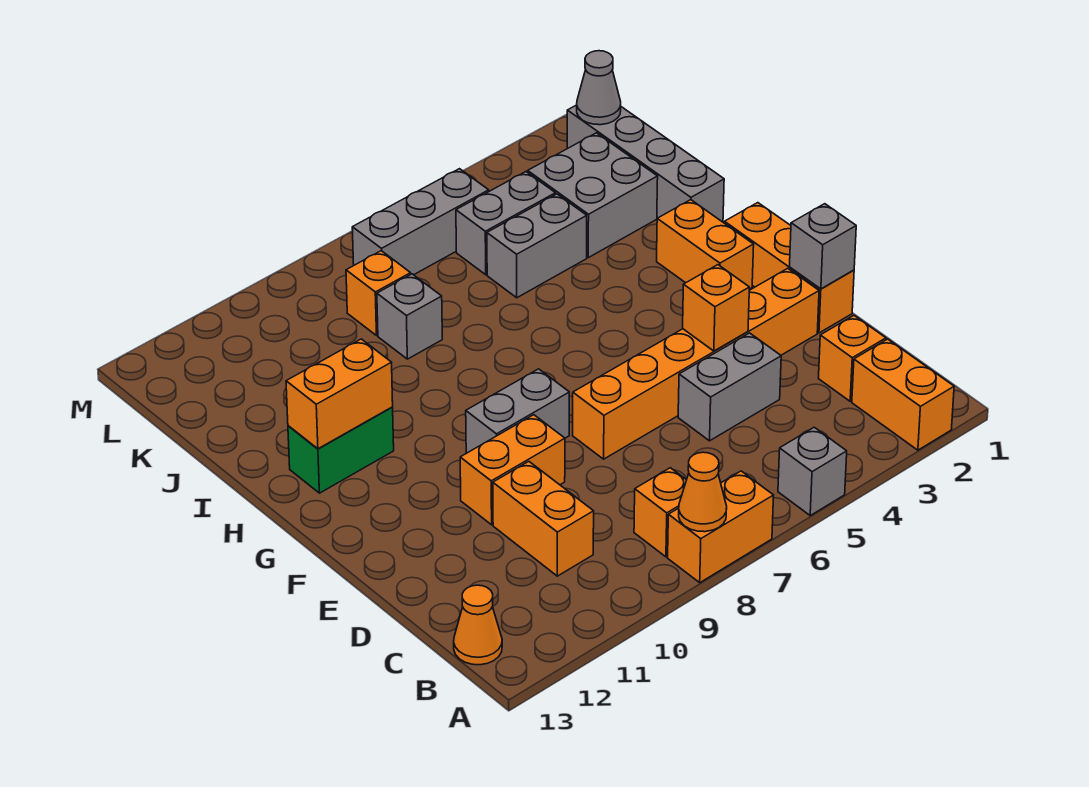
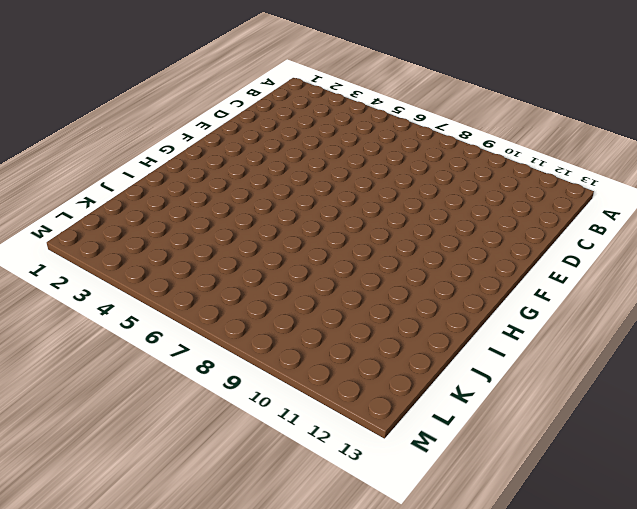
none -> orange brick A2:B2 level 1
none -> grey brick A5 level 1
none -> orange brick A7:A8 level 1

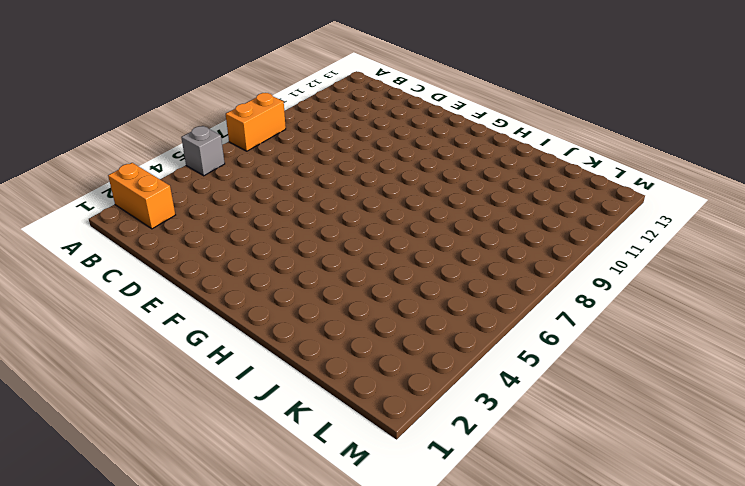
none -> orange brick B8 level 1
none -> orange cone B13 level 1
none -> orange brick C2 level 1

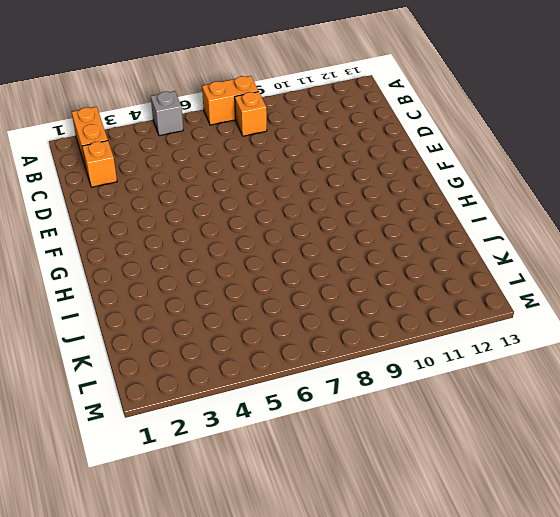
none -> orange cone B13 level 1
none -> orange brick C10:D10 level 1
none -> grey brick D4:D5 level 1

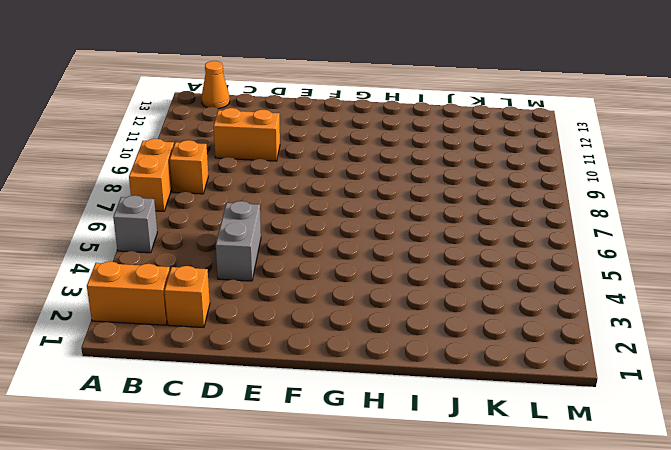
none -> orange brick E1:G1 level 1
none -> orange brick E2:E7 level 1
none -> orange brick E9:E10 level 1

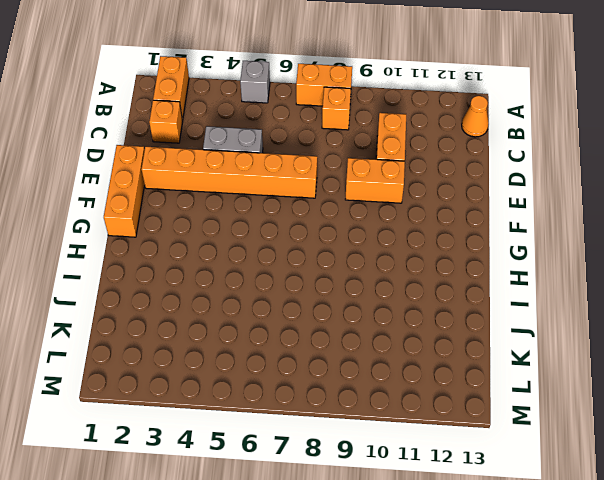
none -> grey brick F8:F9 level 1
none -> orange brick G2:H2 level 1
none -> green brick H11:H12 level 1

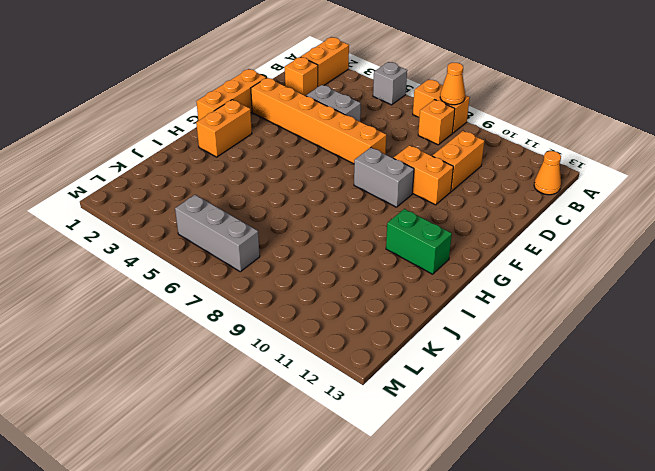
none -> grey brick I1:L1 level 1
none -> grey brick J2:K3 level 1
none -> grey brick J4:J5 level 1

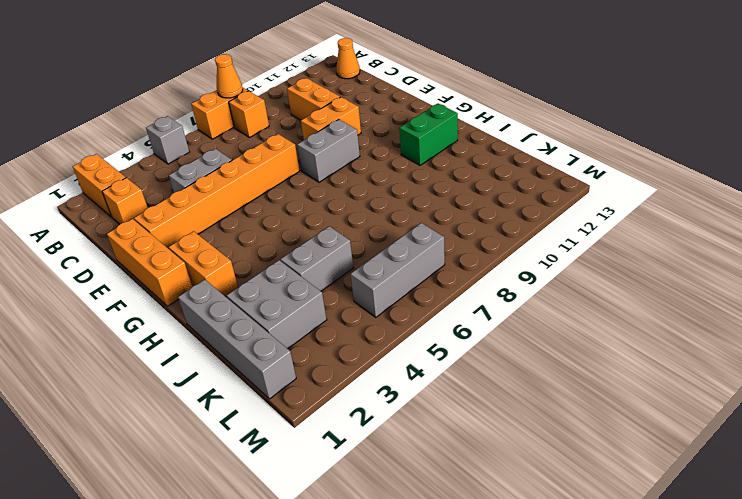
none -> grey brick J8 level 1
none -> grey brick K4:K5 level 1
none -> orange brick K8 level 1

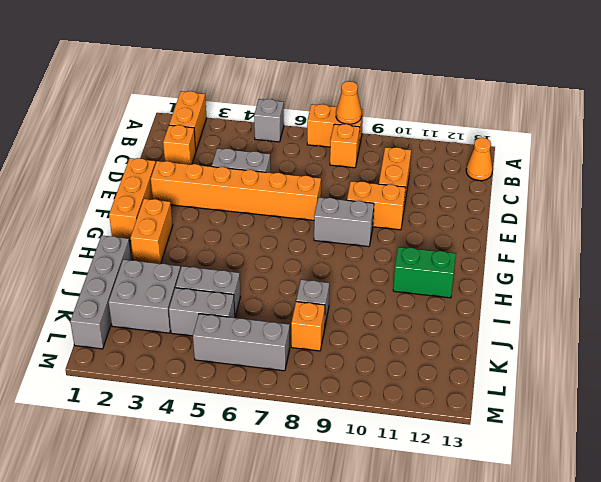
none -> grey brick E1 level 2
none -> orange brick E4 level 2
none -> orange brick H11:H12 level 2

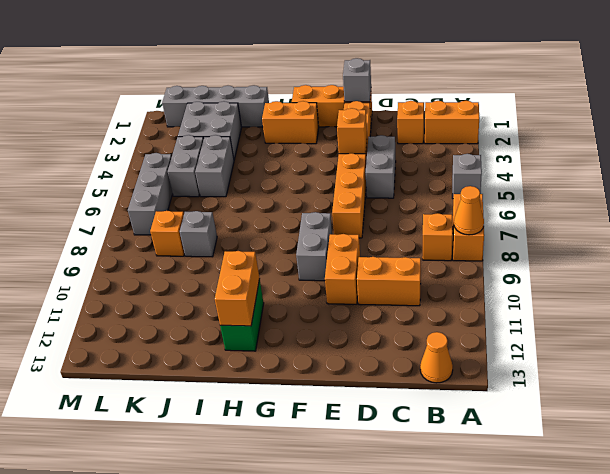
none -> grey cone L1 level 2

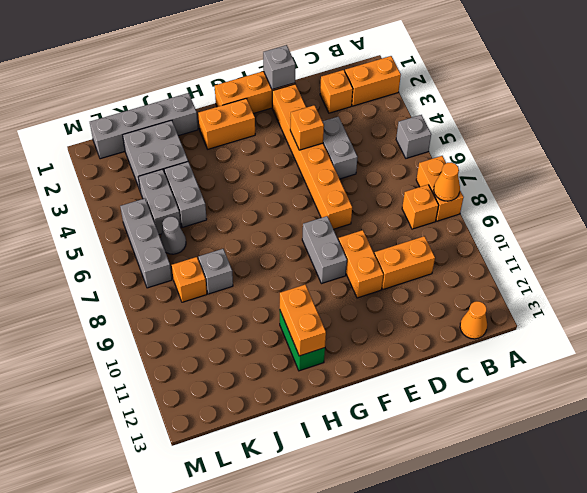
grey cone K6 level 1 -> grey cone L1 level 2

